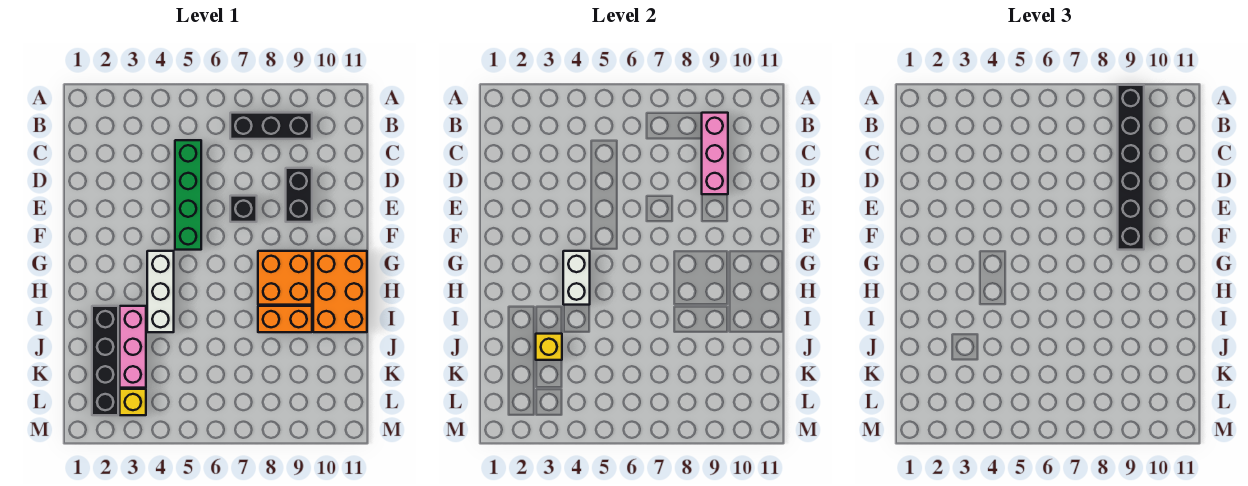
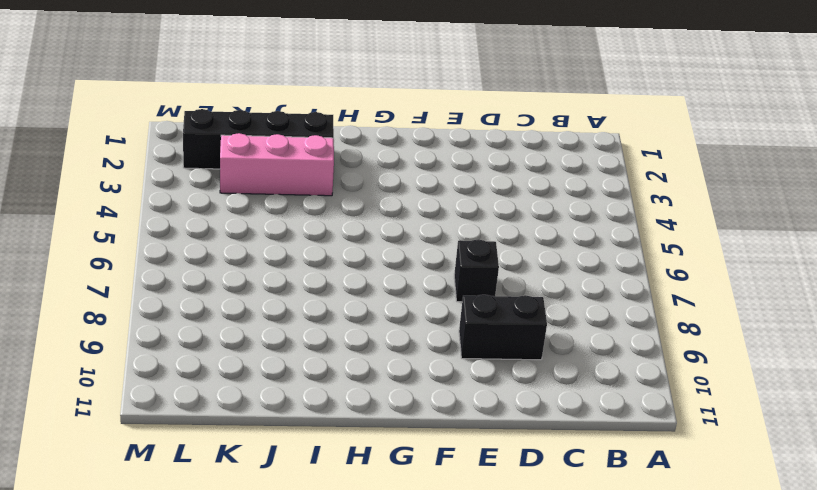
none -> black brick B7:B9 level 1
none -> green brick C5:F5 level 1
none -> white brick G4:I4 level 1

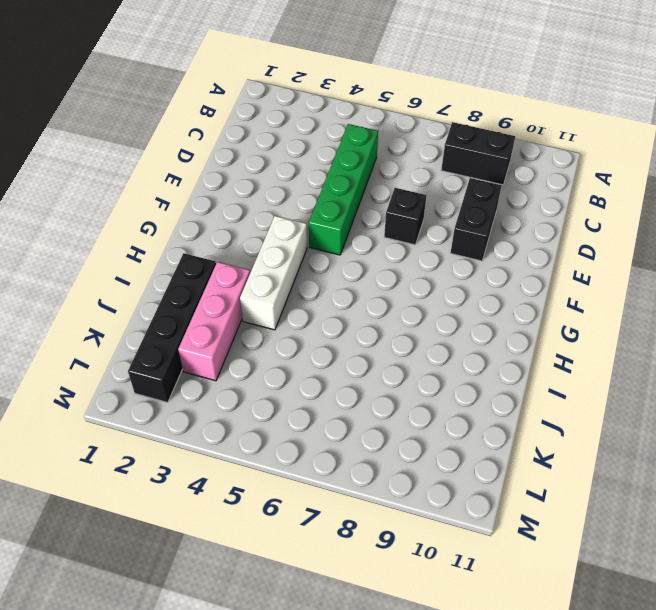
black brick B8:B9 level 1 -> black brick B7:B9 level 1
none -> orange brick G8:H9 level 1
none -> orange brick G10:I11 level 1
none -> orange brick I8:I9 level 1

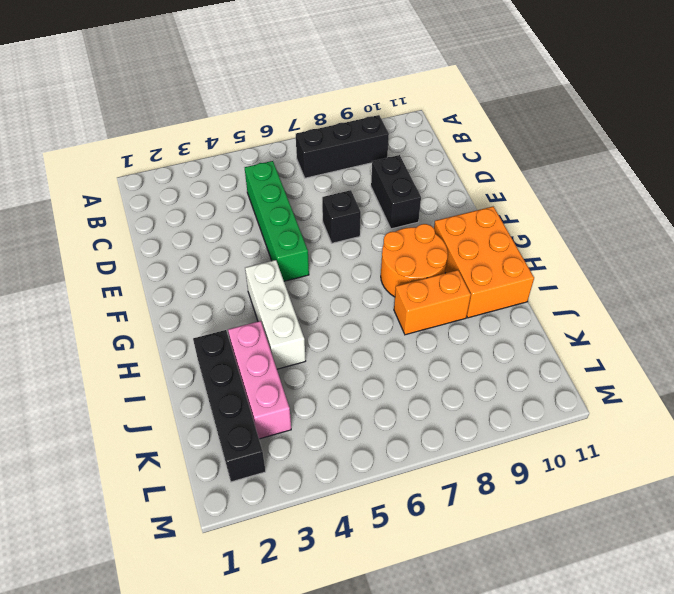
orange round brick G8:H9 level 1 -> orange brick G8:H9 level 1
none -> yellow brick L3 level 1
none -> pink brick B9:D9 level 2
none -> white brick G4:H4 level 2

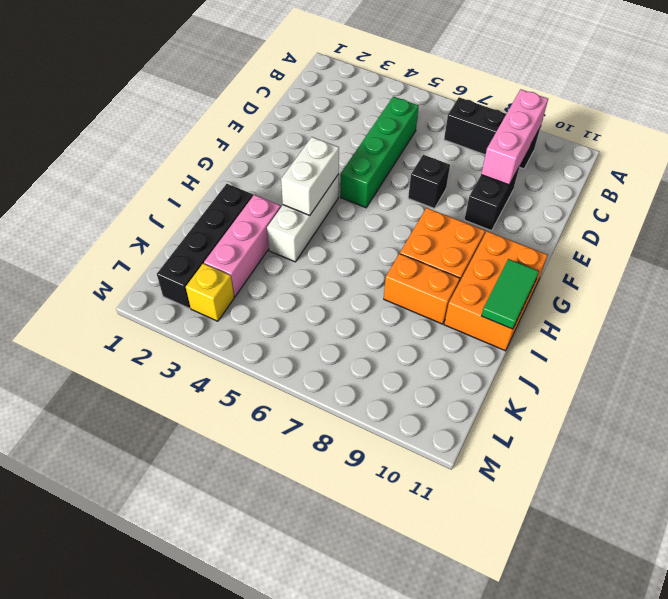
green tile H11:I11 level 2 -> none
none -> yellow brick J3 level 2
none -> black brick A9:F9 level 3

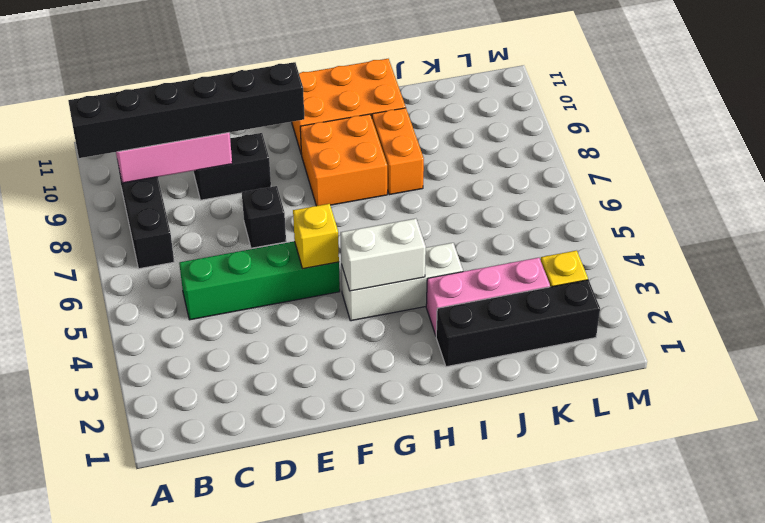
yellow brick F5 level 2 -> yellow brick J3 level 2

